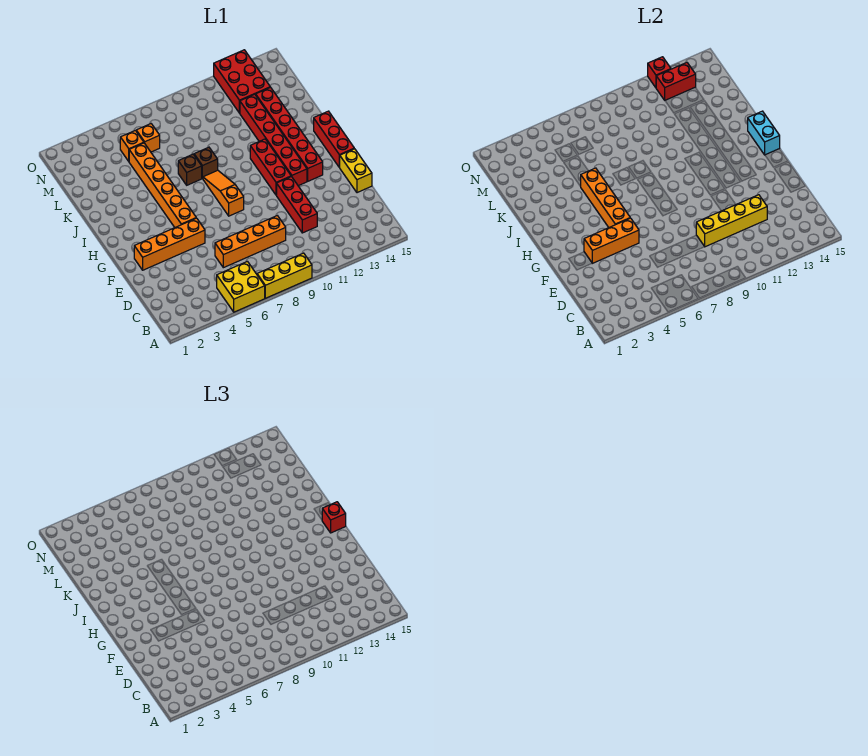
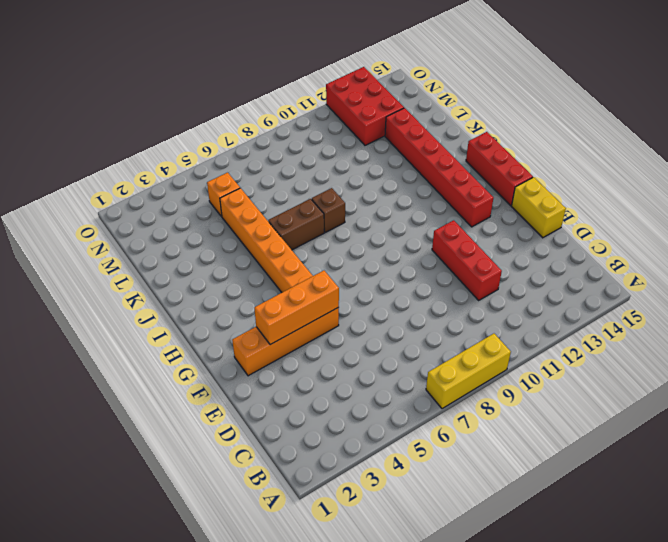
brown brick J6:J7 level 1 -> brown brick J7 level 1
none -> yellow brick A5:B6 level 1
none -> orange brick D6:D9 level 1
none -> orange slope G8:I8 level 1 top G

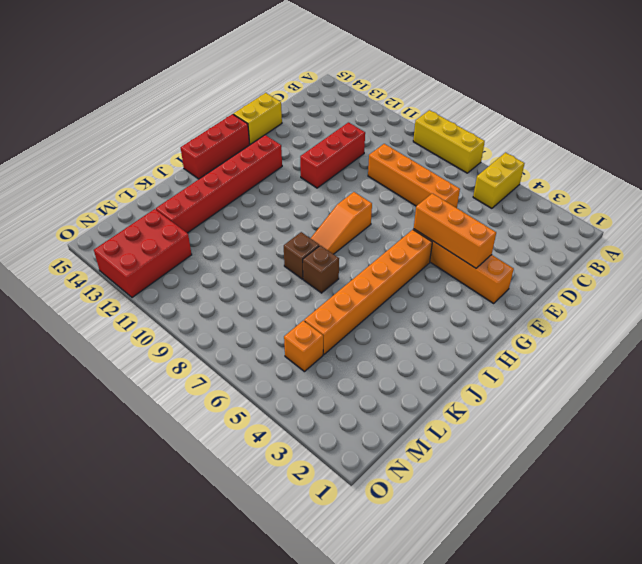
yellow brick A5:B5 level 1 -> yellow brick A5:B6 level 1
none -> red brick G11:I11 level 1
none -> red brick G12:L12 level 1
none -> orange brick M6 level 1

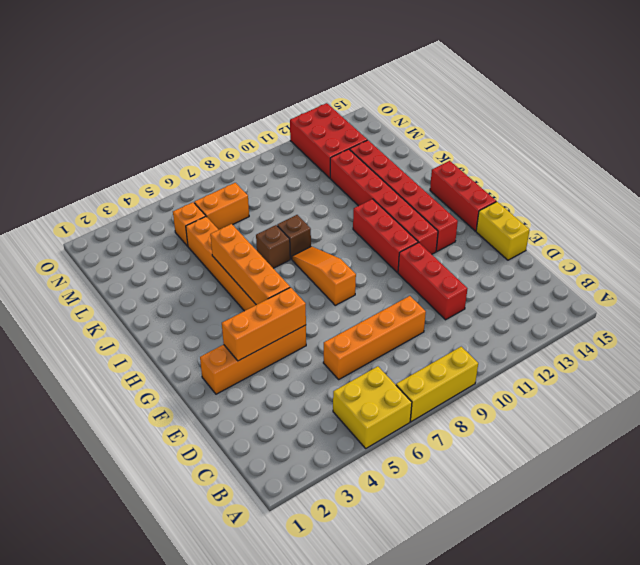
orange brick M6:M7 level 1 -> orange brick M6 level 1
none -> yellow brick D9:D12 level 2
none -> cyan brick H15:I15 level 2
none -> red brick N12:N13 level 2

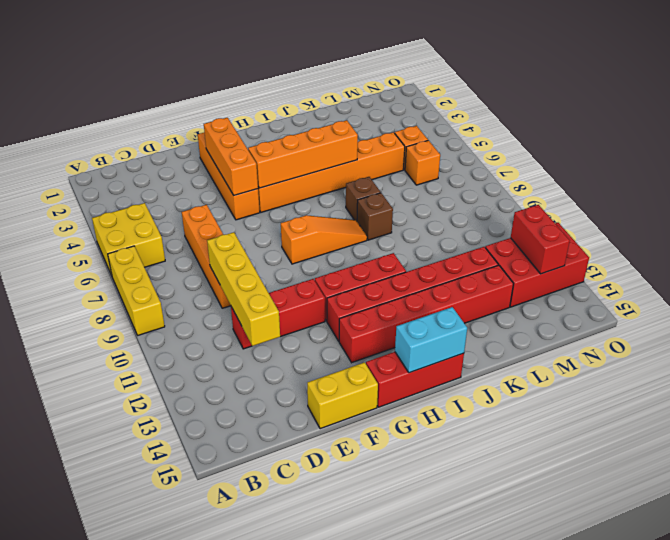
none -> red brick O12 level 2
none -> red brick H15 level 3

